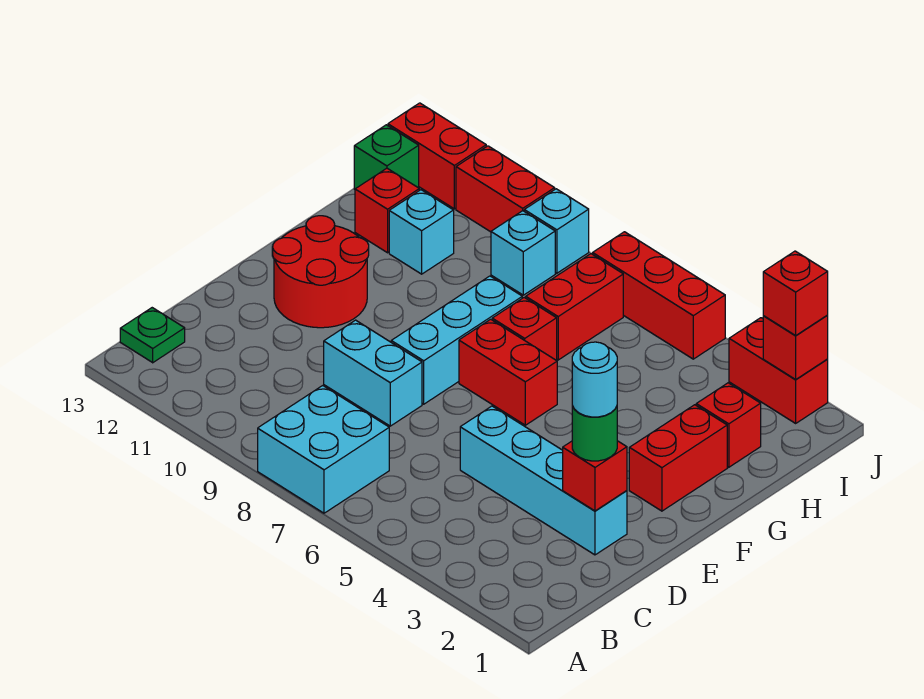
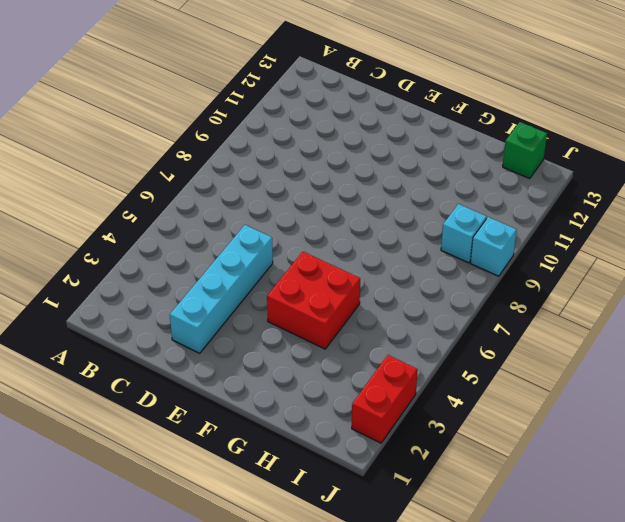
red brick F4:G5 level 1 -> none
none -> cyan brick A7:B8 level 1
none -> green plate B13 level 1
none -> cyan brick D8:D9 level 1

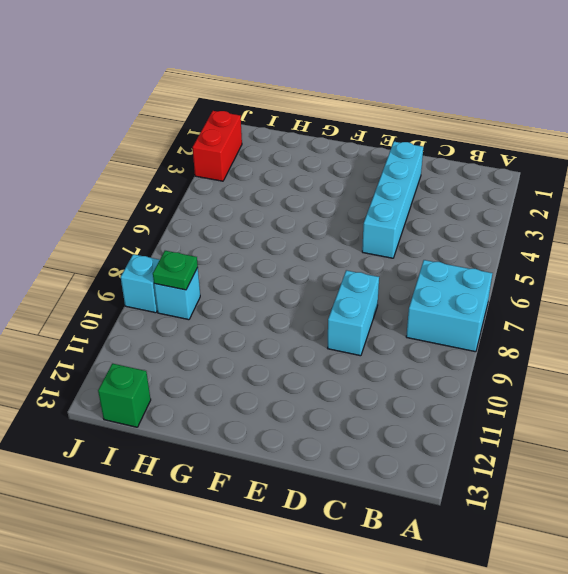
green plate I9 level 2 -> green plate B13 level 1
none -> cyan brick E8:G8 level 1
none -> red round brick E11:F12 level 1
none -> red brick F2:G2 level 1

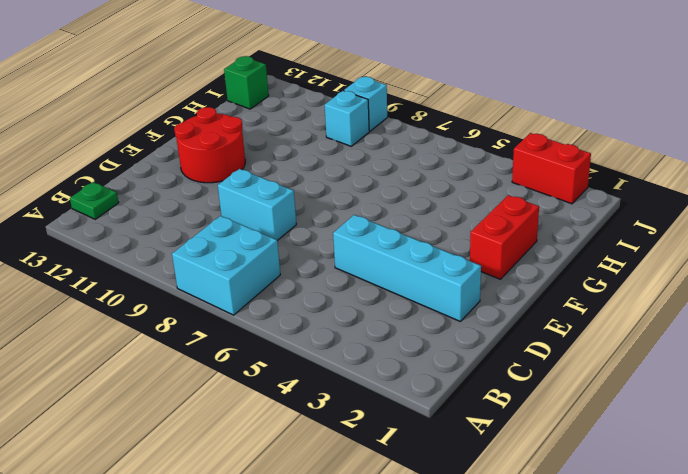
none -> cyan brick E8:G8 level 1
none -> red brick F6:F7 level 1
none -> red brick G7 level 1

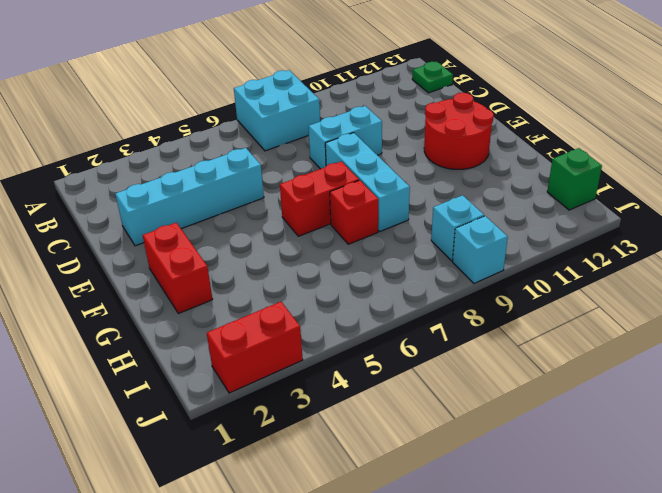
none -> red brick H2 level 1
none -> red brick H7:I7 level 1
none -> cyan brick H11 level 1

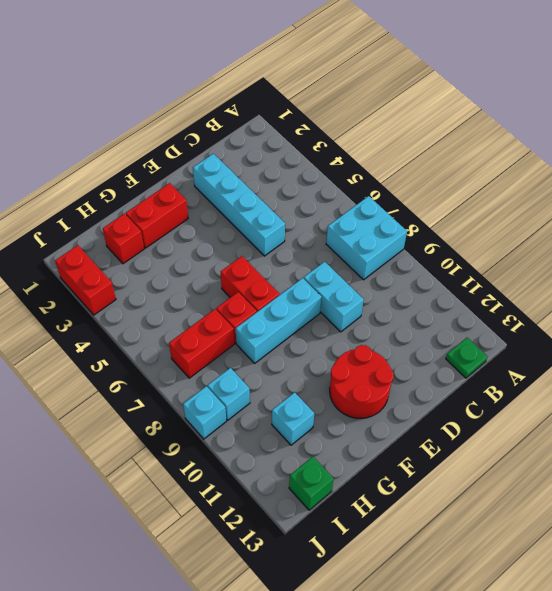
none -> red brick H12 level 1
none -> red brick J5:J7 level 1
none -> red brick J10:J11 level 1

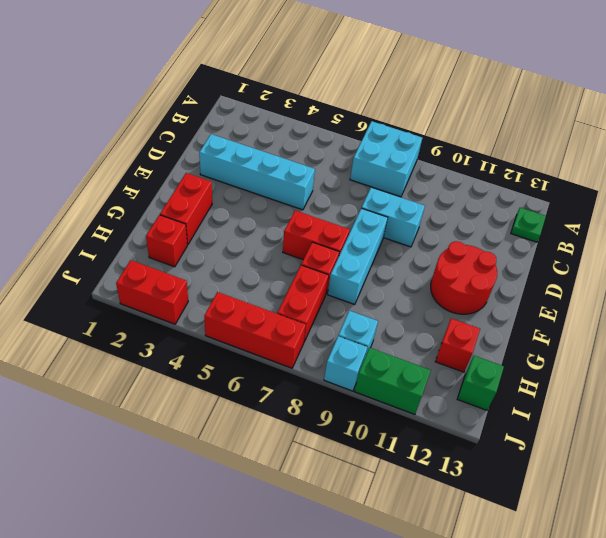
green brick J10:J11 level 1 -> red brick J10:J11 level 1
none -> cyan brick H11 level 1
none -> red brick J12:J13 level 1
none -> red brick D2 level 2

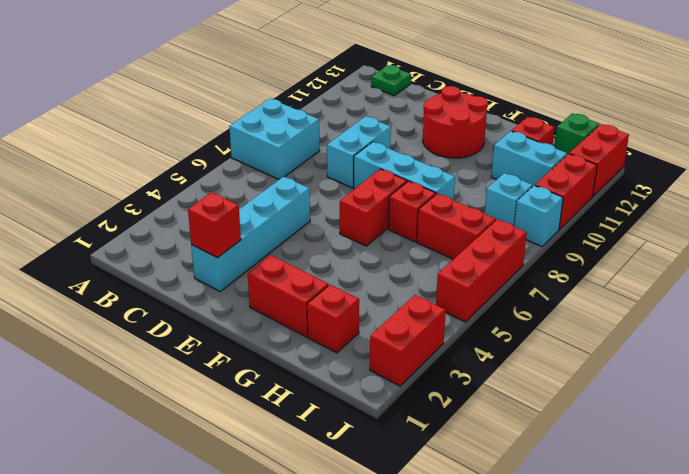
cyan brick H11:I11 level 1 -> cyan brick H11 level 1
none -> red brick J2 level 2
none -> green round brick D2 level 3
none -> red brick J2 level 3

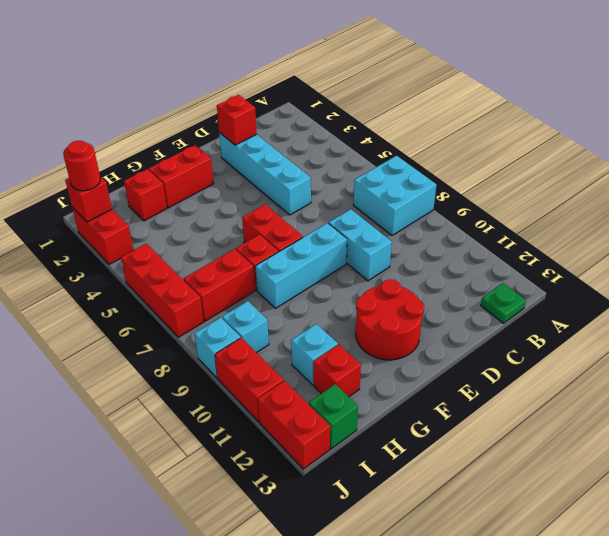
red round brick J2 level 3 -> red brick J2 level 3
none -> green round brick D2 level 3
none -> cyan round brick D2 level 4

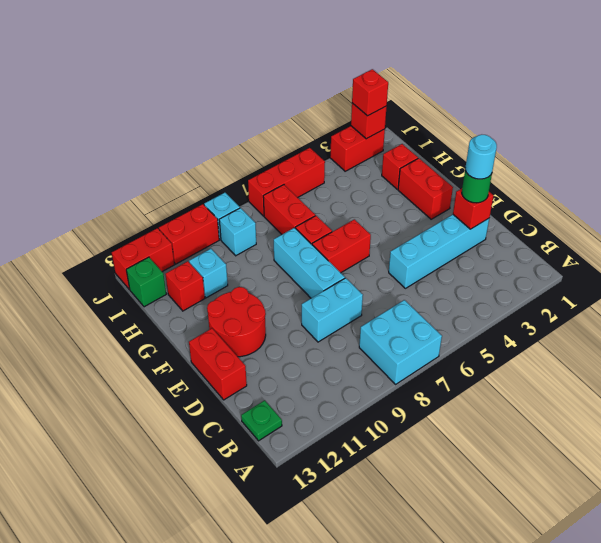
red brick D13:E13 level 1 -> none

